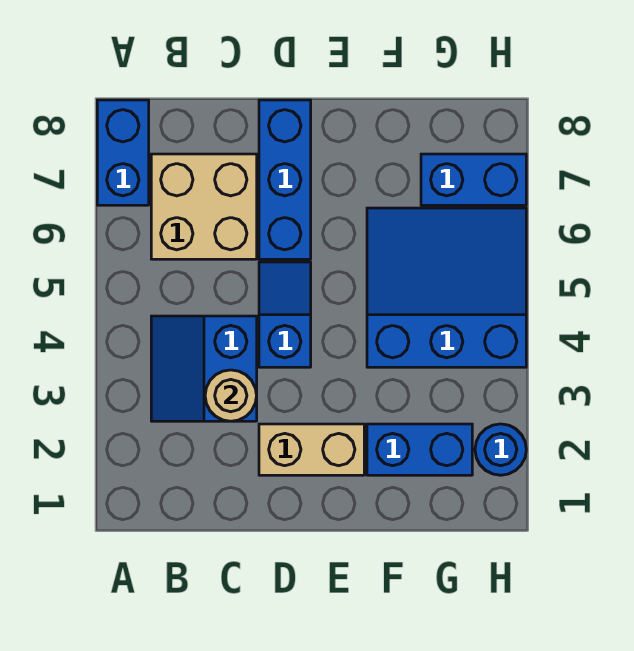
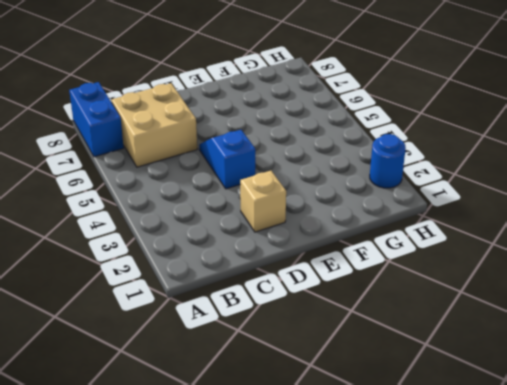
tan brick D2 level 1 -> tan brick D2:E2 level 1
none -> blue slope B3:C4 level 1 top C
none -> blue brick D6:D8 level 1

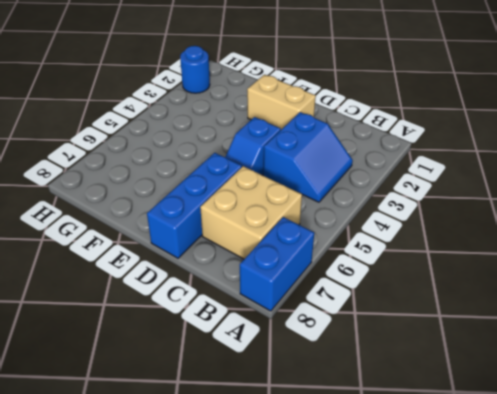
none -> blue brick F2:G2 level 1
none -> blue slope F4:H6 level 1 top 4

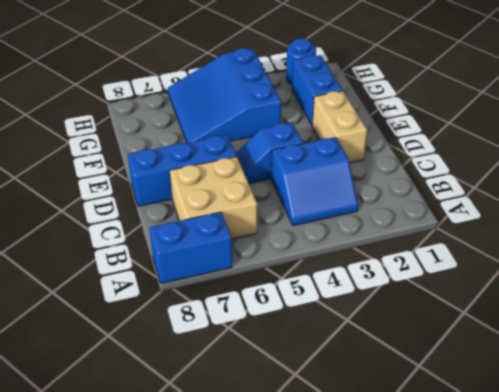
none -> blue brick G7:H7 level 1
none -> tan round brick C3 level 2

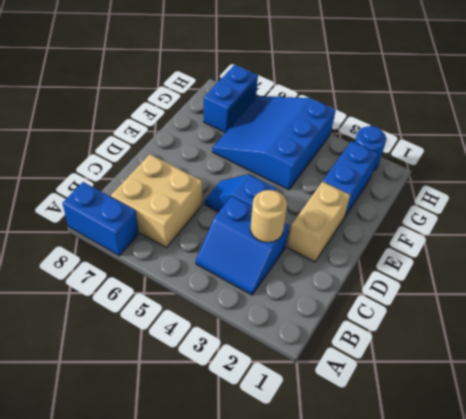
none -> blue brick D6:D8 level 1

